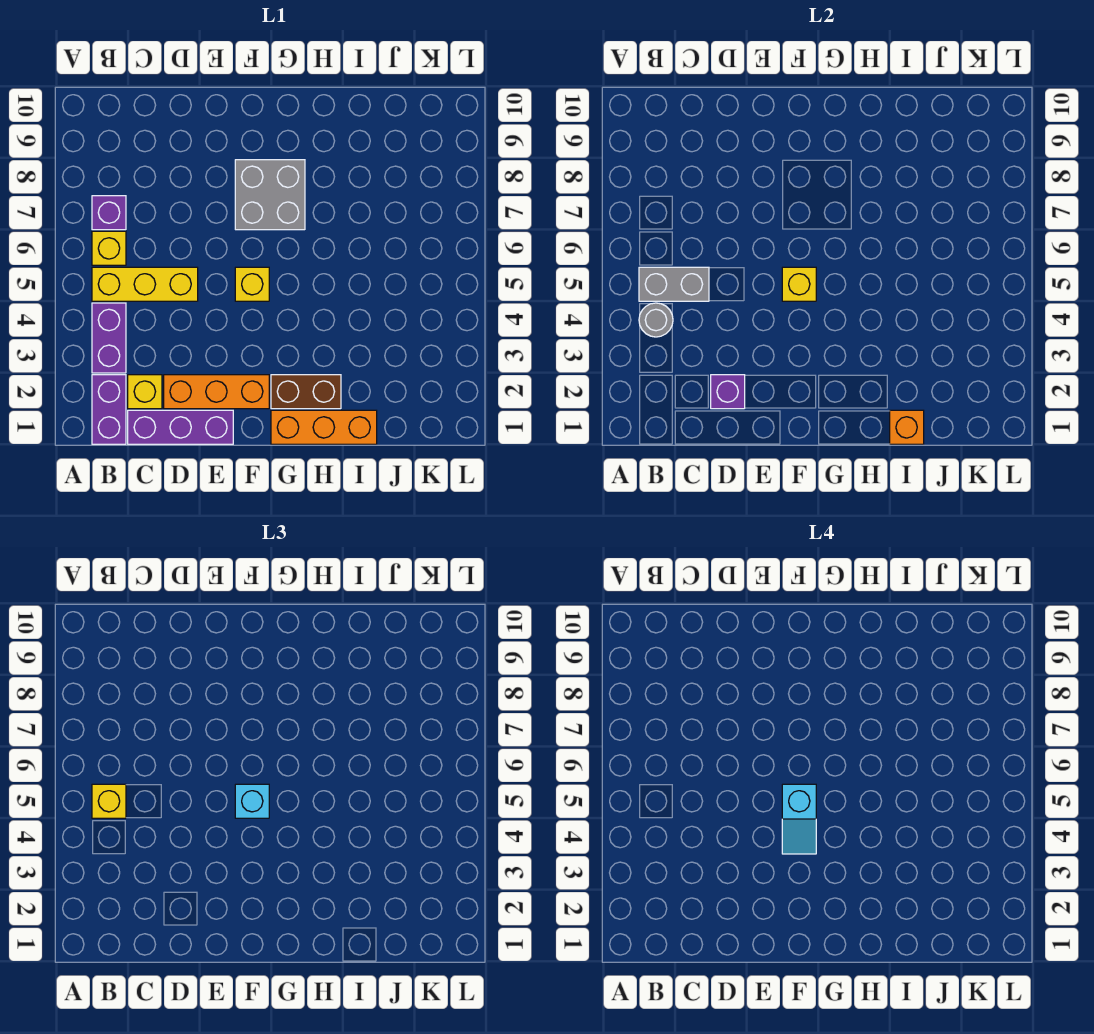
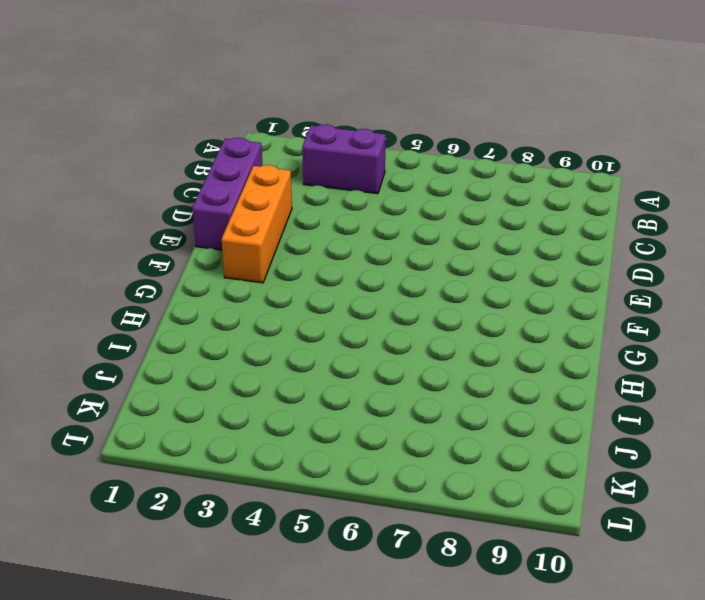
none -> purple brick B1:B2 level 1
none -> yellow brick B5:D5 level 1
none -> yellow brick B6 level 1

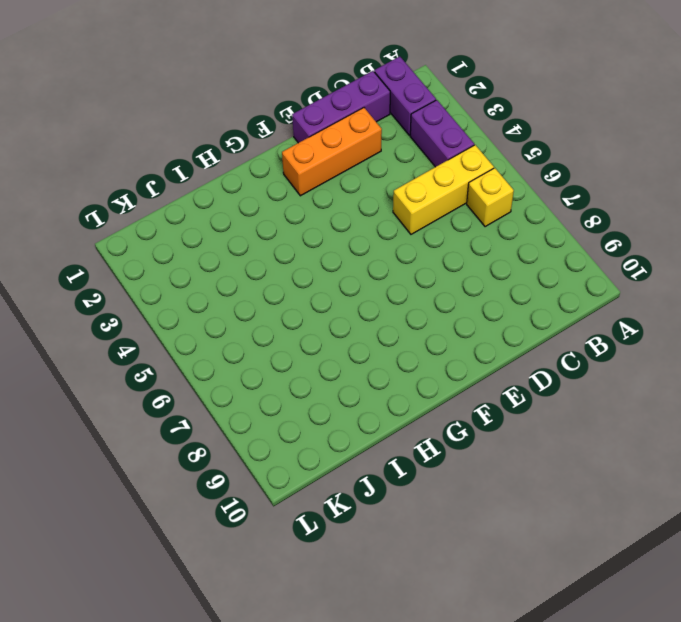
none -> purple brick B7 level 1
none -> yellow brick C2 level 1
none -> yellow brick F5 level 1

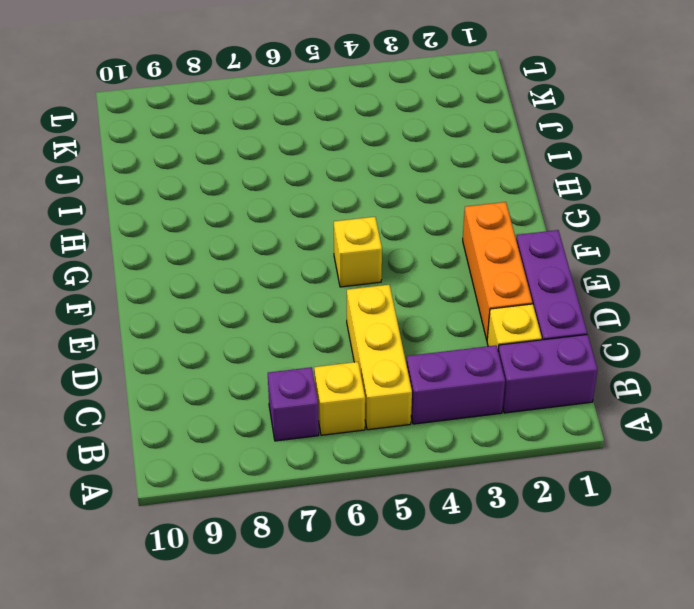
none -> grey brick F7:G8 level 1
none -> orange brick G1:I1 level 1
none -> brown brick G2:H2 level 1

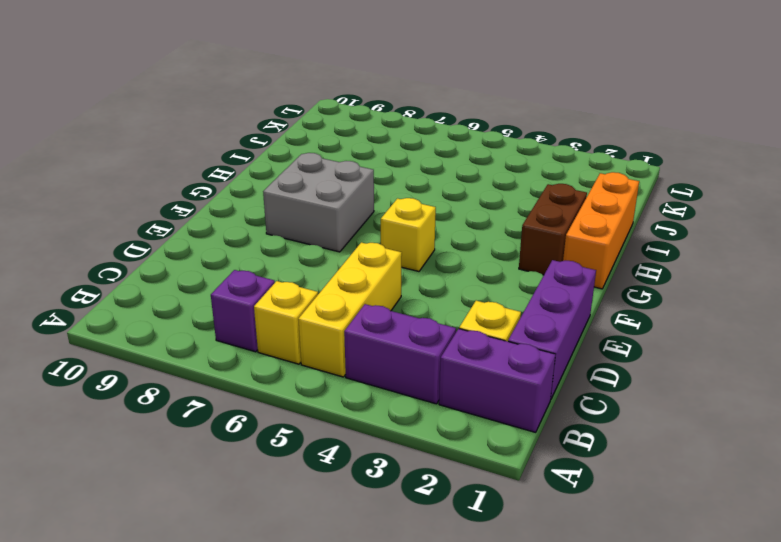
none -> orange brick D2:F2 level 1
none -> grey round brick B4 level 2
none -> grey brick B5:C5 level 2

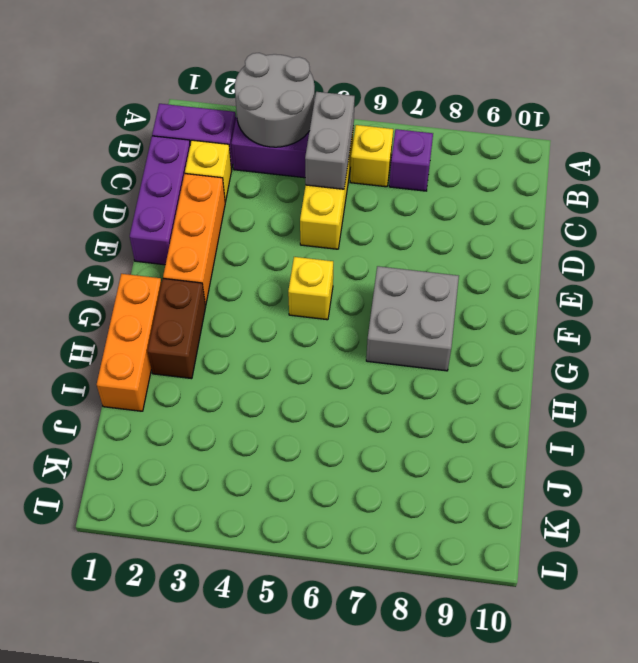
grey round brick A3:B4 level 2 -> grey round brick B4 level 2
none -> purple brick D2 level 2
none -> yellow brick F5 level 2
none -> orange brick I1 level 2

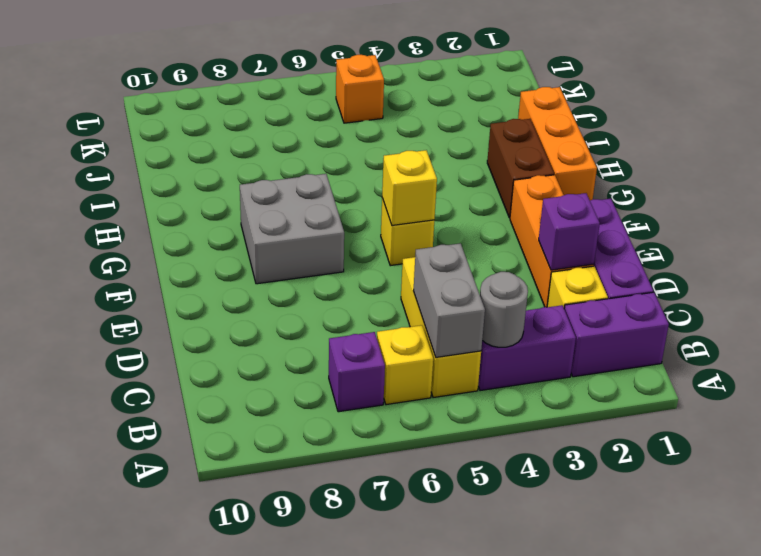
orange brick K5 level 1 -> orange brick I1 level 2
none -> yellow brick B5 level 3
none -> cyan brick F5 level 3
none -> cyan slope F4:F5 level 4 top 5

